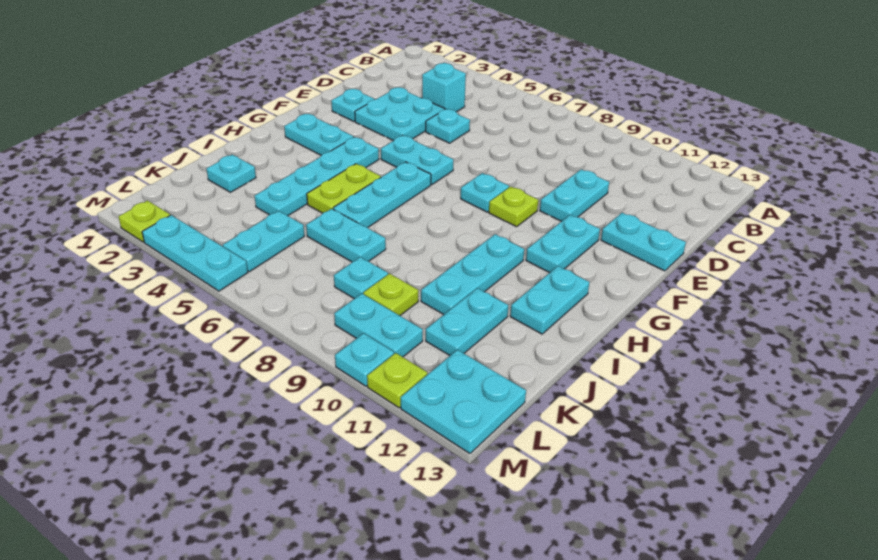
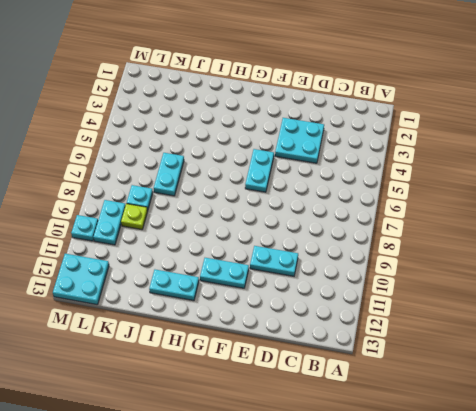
none -> cyan brick C4 level 1
none -> cyan plate D5 level 1
none -> cyan plate E2 level 1

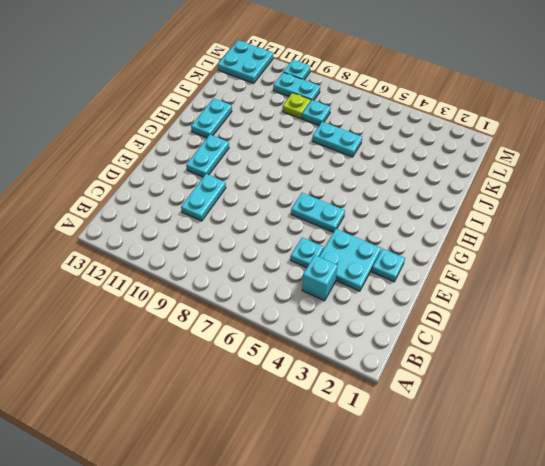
none -> cyan plate E12:E13 level 1
none -> cyan plate F8 level 1
none -> lime plate F9 level 1

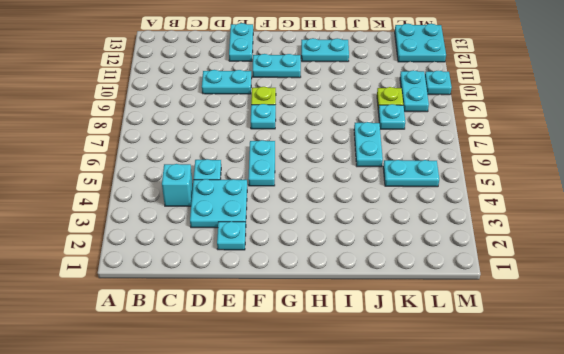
none -> cyan plate G2:G3 level 1
none -> cyan plate G4:J4 level 1
none -> cyan plate G6:I6 level 1

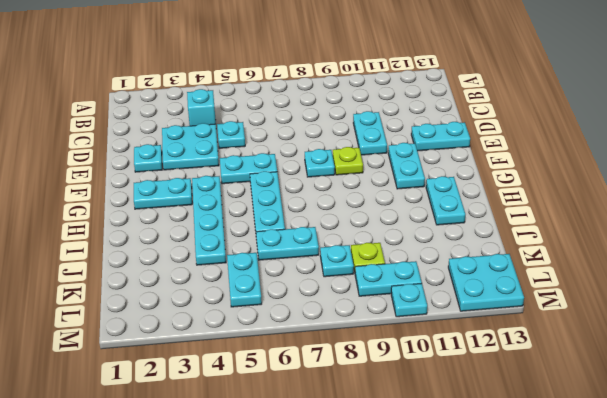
none -> lime plate H5:I5 level 1
none -> cyan plate H10:J10 level 1
none -> cyan plate J2 level 1

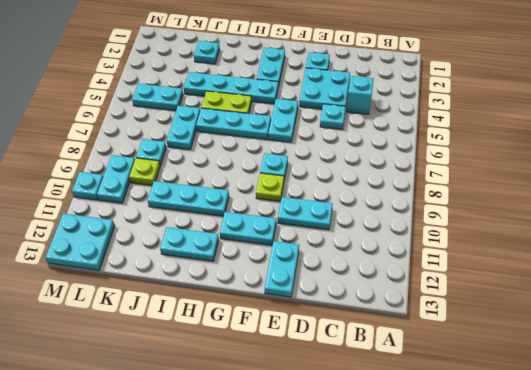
none -> cyan plate J11:K11 level 1
none -> lime plate M2 level 1
none -> cyan plate M3:M5 level 1

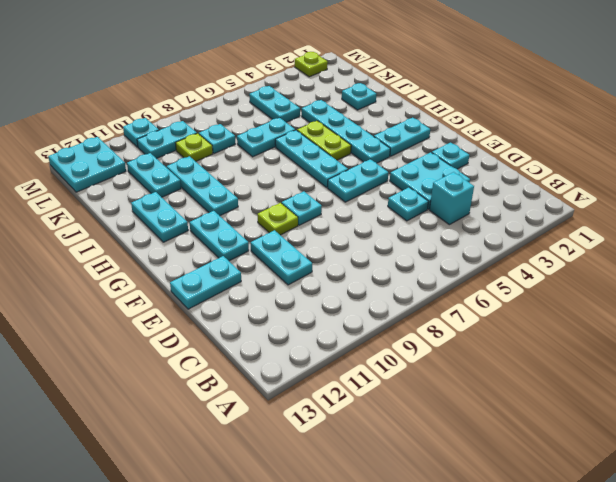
none -> cyan plate M3:M5 level 1
none -> lime plate M11 level 1

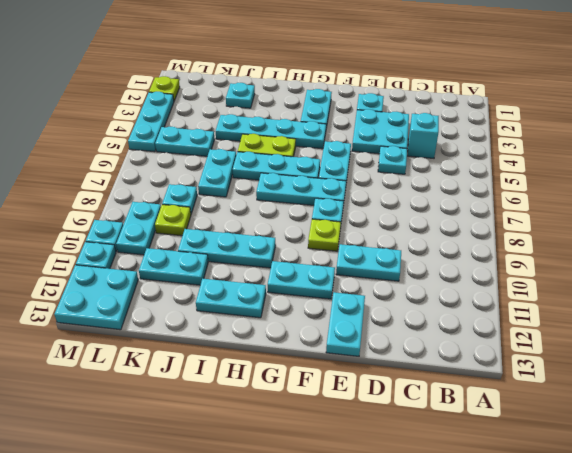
cyan plate F7:H7 level 1 -> none
cyan plate M11 level 1 -> lime plate M11 level 1

